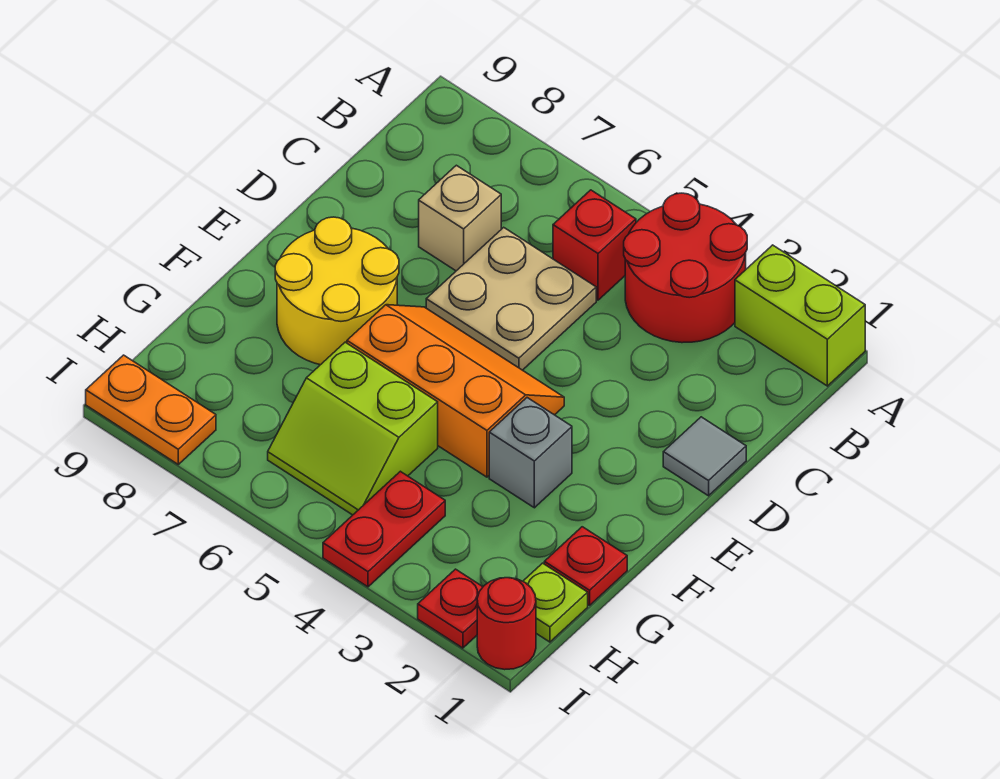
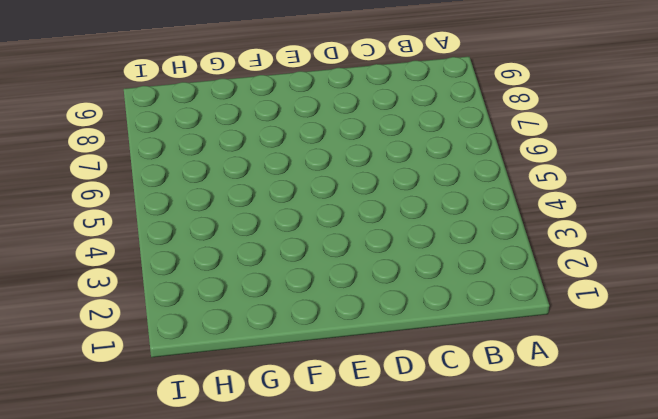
none -> lime brick A1:A2 level 1
none -> red round brick A3:B4 level 1
none -> red brick B5 level 1

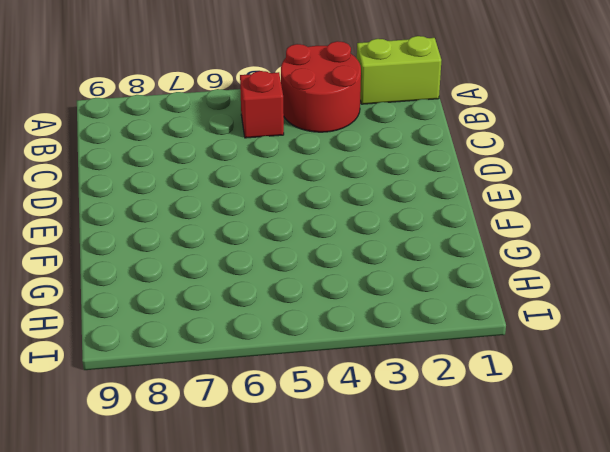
none -> tan plate C5:D6 level 1
none -> tan brick C7 level 1
none -> grey tile D1 level 1

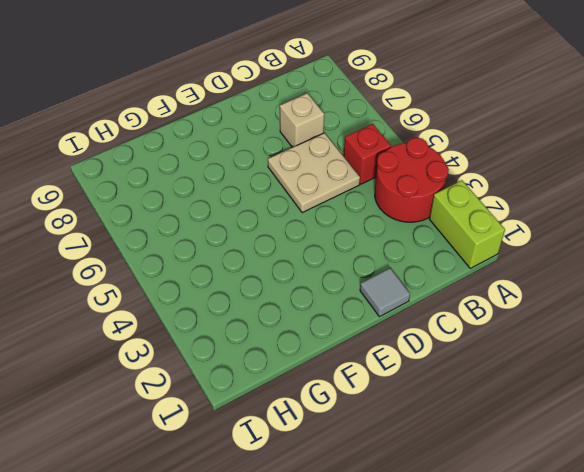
none -> orange slope E4:F6 level 1 top F
none -> yellow round brick E7:F8 level 1
none -> grey brick F3 level 1

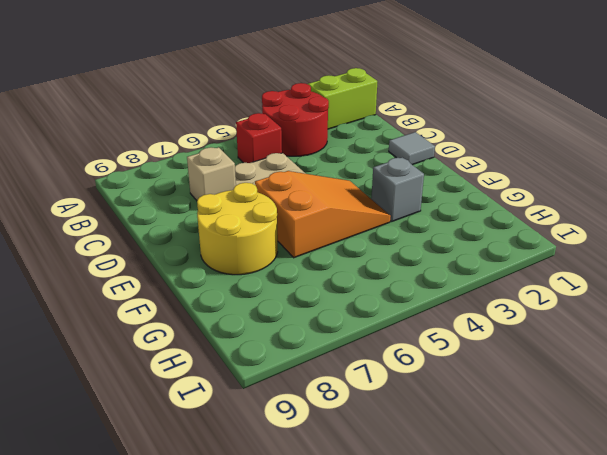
orange slope E4:F6 level 1 top 6 -> orange slope E4:F6 level 1 top F
none -> red plate G1 level 1
none -> lime slope G5:H6 level 1 top G
none -> lime plate H1 level 1

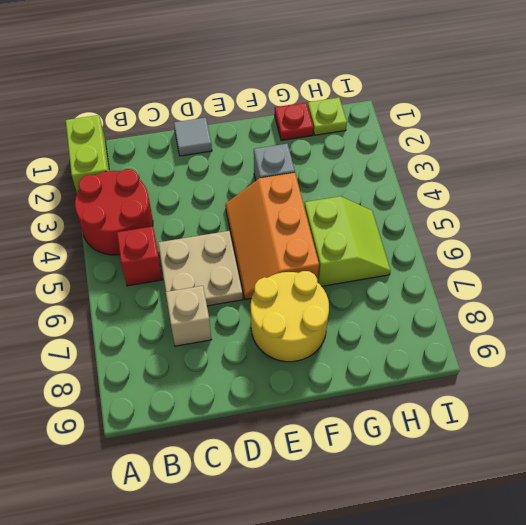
none -> red plate H4:I4 level 1
none -> red round brick I1 level 1
none -> red plate I2 level 1

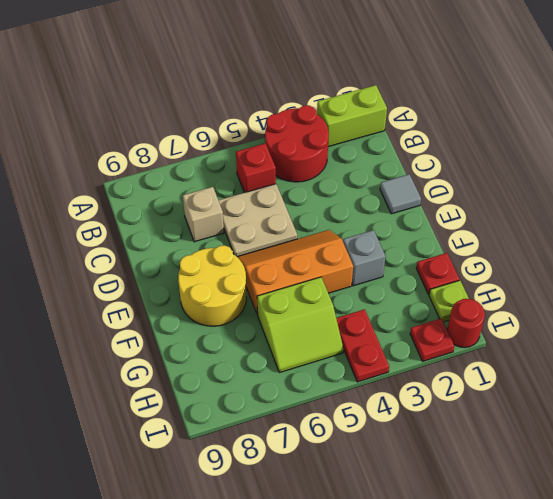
none -> orange plate I8:I9 level 1

